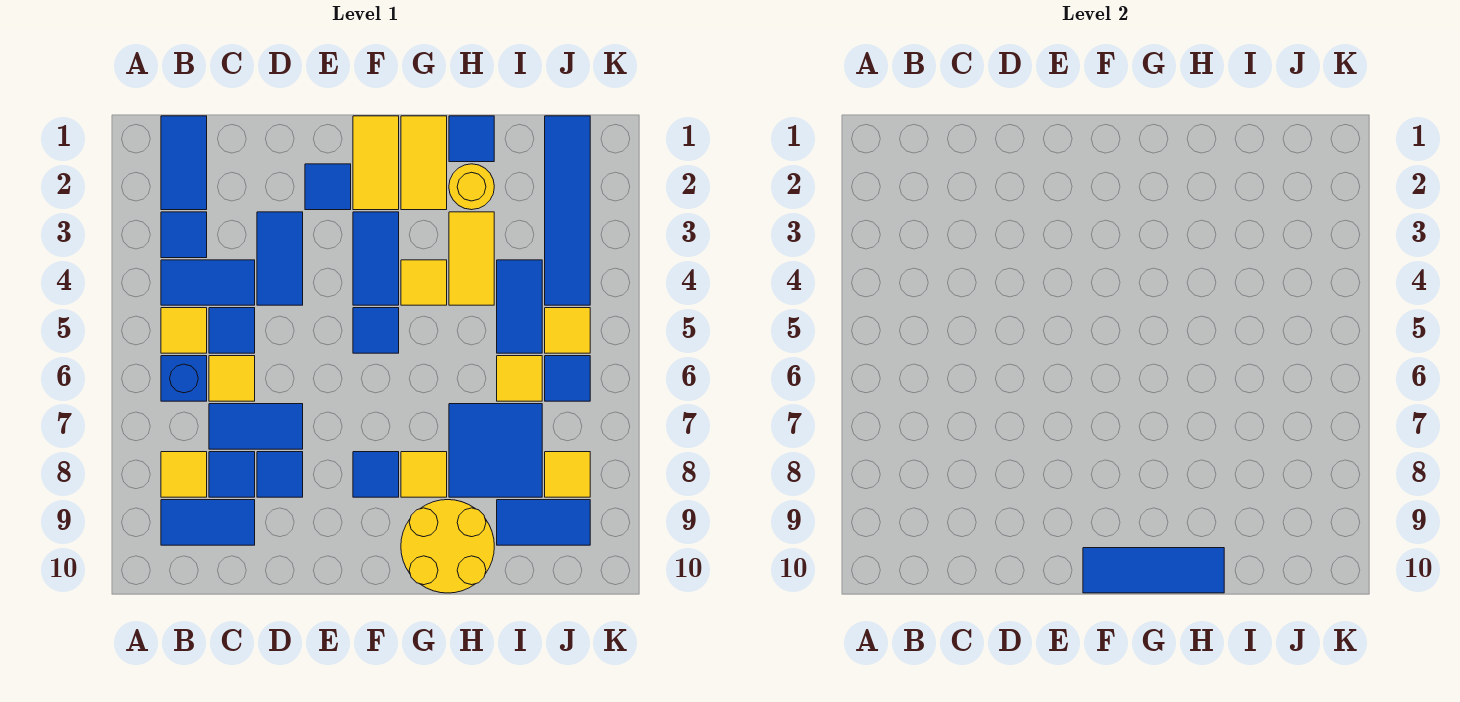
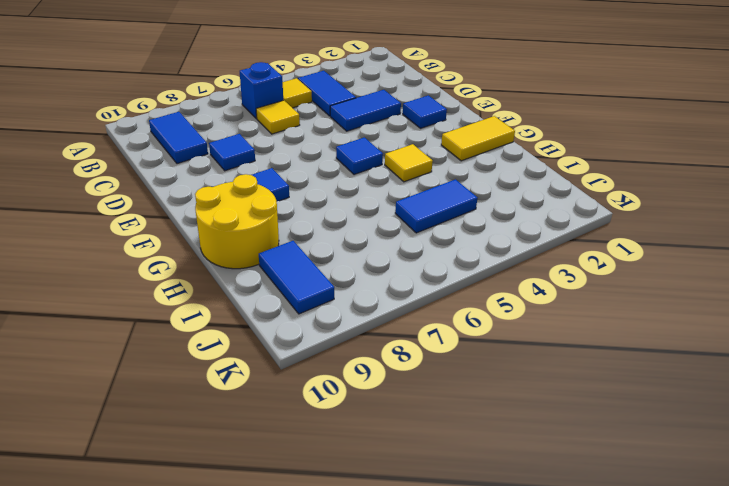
none -> blue tile B1:B2 level 1
none -> blue tile B3 level 1
none -> yellow tile B8 level 1
none -> blue tile C5 level 1

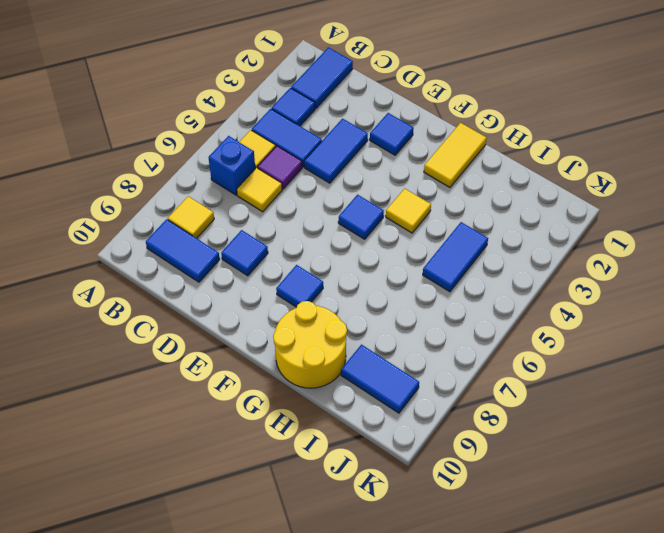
purple tile C5 level 1 -> blue tile C5 level 1
none -> blue tile C7:D7 level 1
none -> blue tile C8 level 1
none -> yellow tile F1:F2 level 1
none -> blue tile F3:F4 level 1

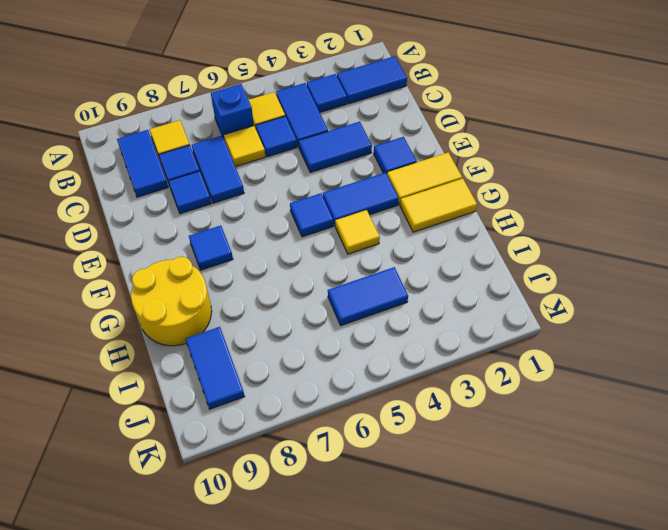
none -> yellow tile G8 level 1
none -> blue tile H1 level 1
none -> yellow round brick H2 level 1
none -> yellow tile H3:H4 level 1

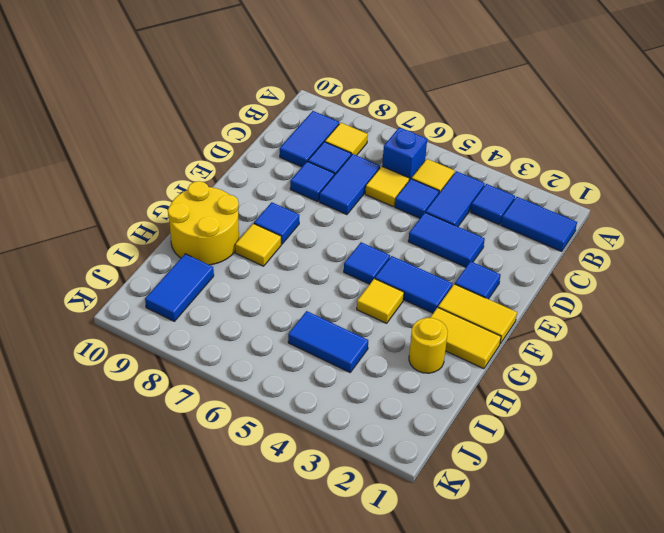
none -> blue tile H1 level 1
none -> yellow tile H3:H4 level 1
none -> blue tile H7:I8 level 1
none -> yellow tile I6 level 1

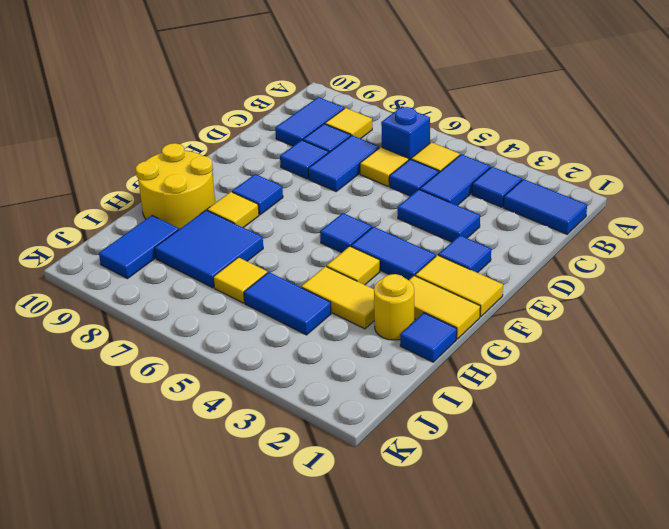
none -> blue tile J1:J4 level 1
none -> yellow tile J5 level 1
none -> blue tile J6 level 1
none -> yellow tile J8 level 1

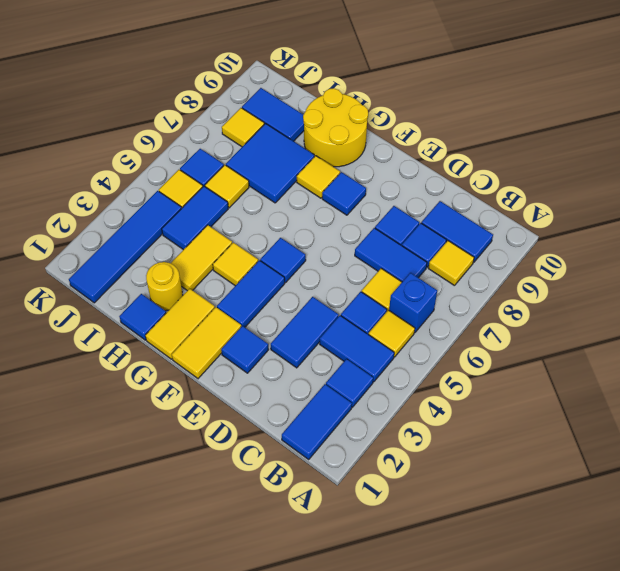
none -> blue tile F10:H10 level 2

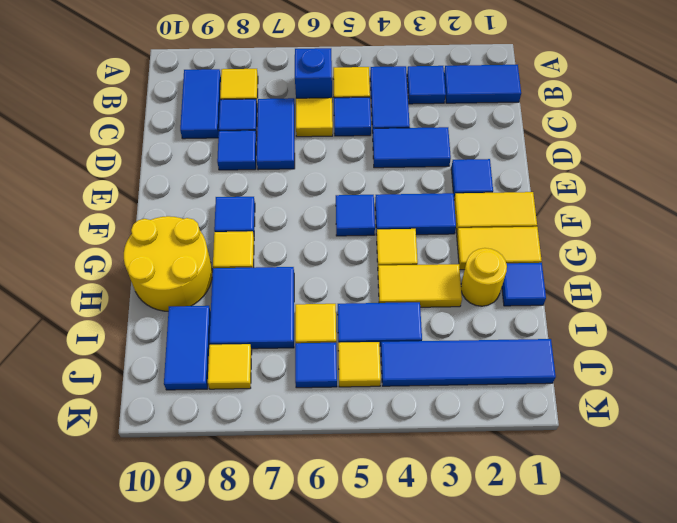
none -> blue tile F10:H10 level 2

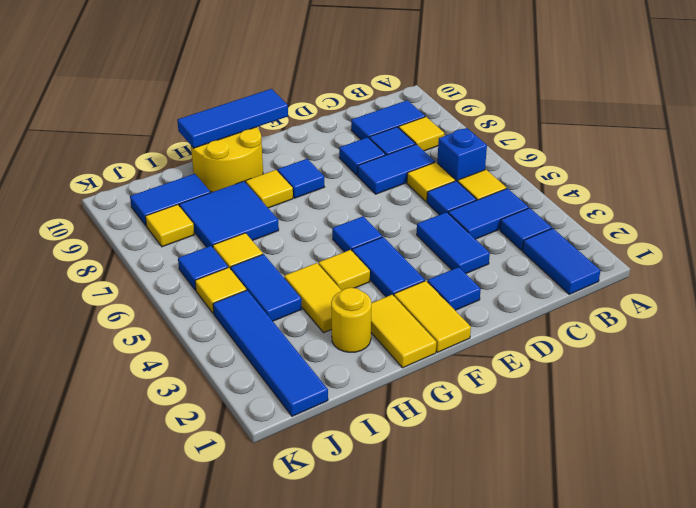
none -> blue tile H1 level 1

